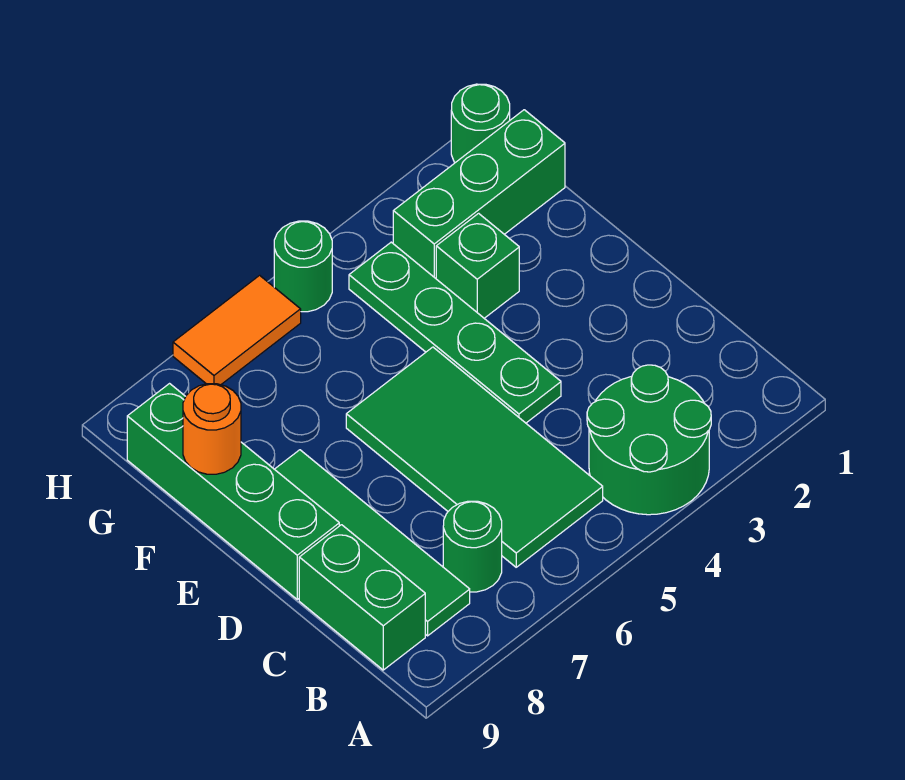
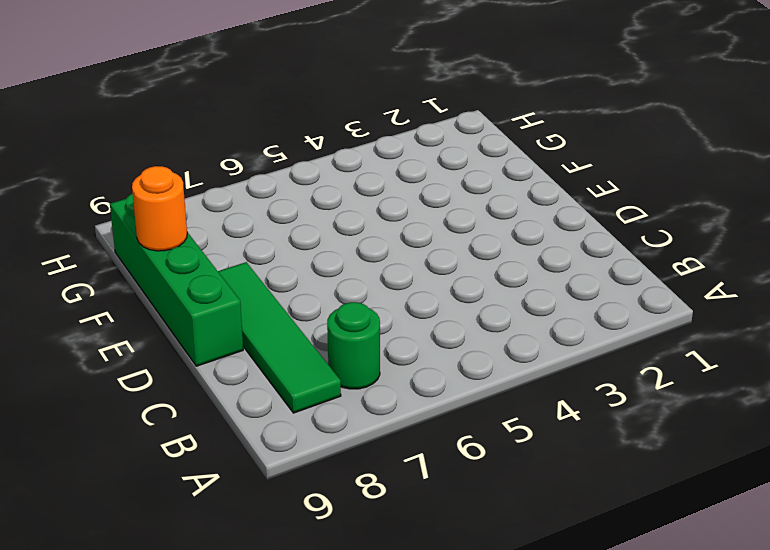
none -> green round brick A3:B4 level 1
none -> green tile B5:E6 level 1
none -> green brick B9:C9 level 1

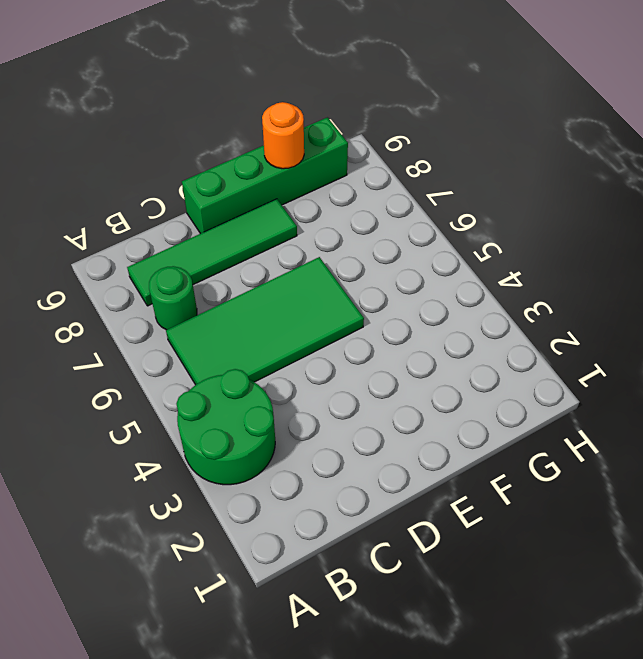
none -> green brick B9:C9 level 1
none -> green plate D4:G4 level 1
none -> green brick F3 level 1

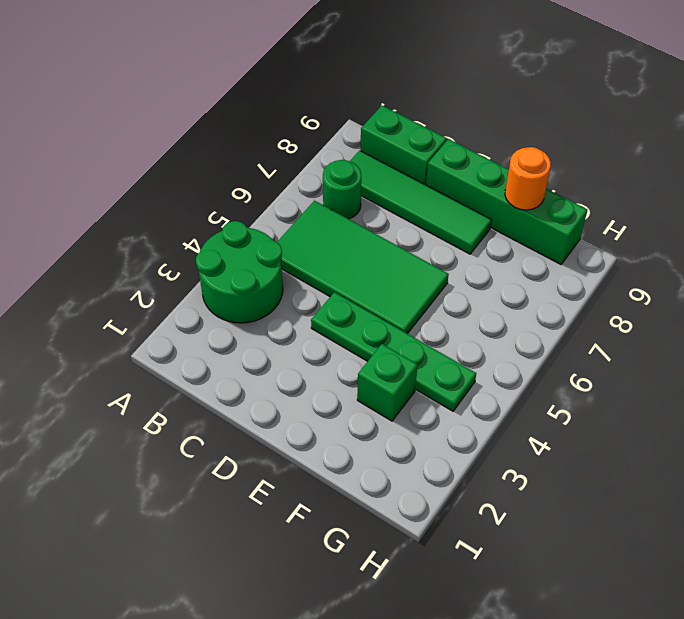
none -> green brick G1:G3 level 1
none -> green round brick H1 level 1
none -> green round brick H5 level 1

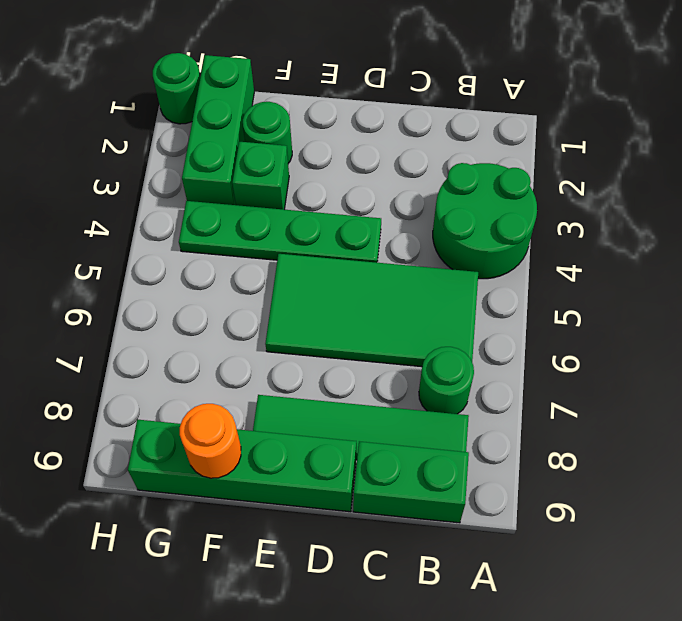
green round brick F2 level 1 -> green round brick H5 level 1
none -> orange tile H6:H7 level 1

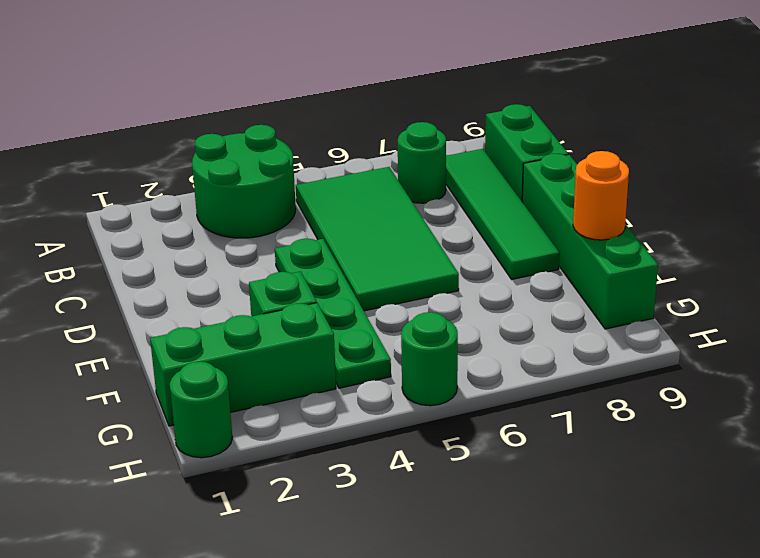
none -> orange tile H6:H7 level 1

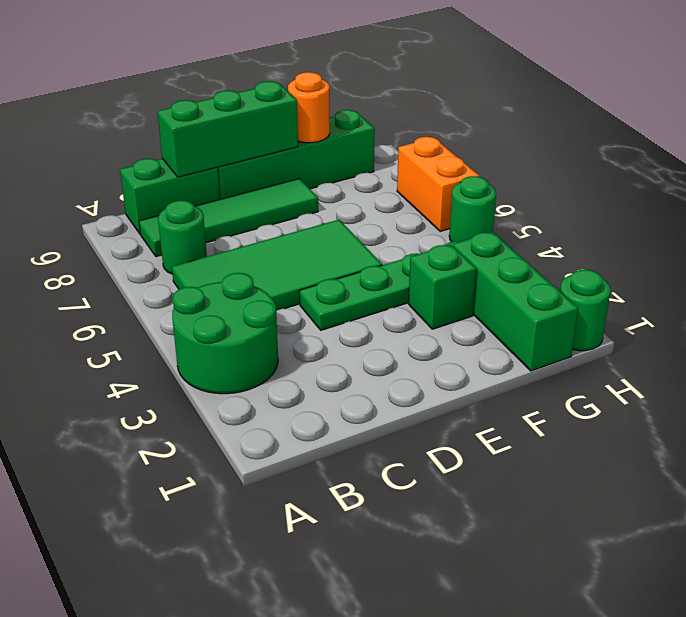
green brick C9:E9 level 2 -> none
orange brick H6:H7 level 1 -> orange tile H6:H7 level 1

